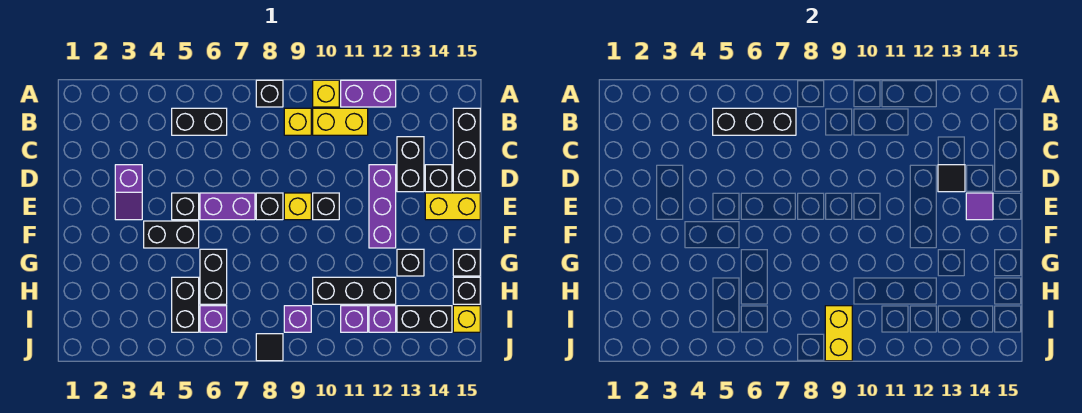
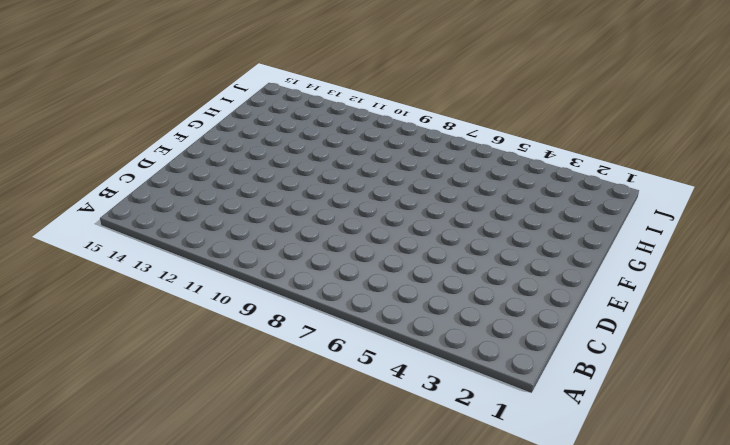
none -> black brick A8 level 1
none -> yellow brick A10 level 1
none -> purple brick A11:A12 level 1
none -> black brick B5:B6 level 1

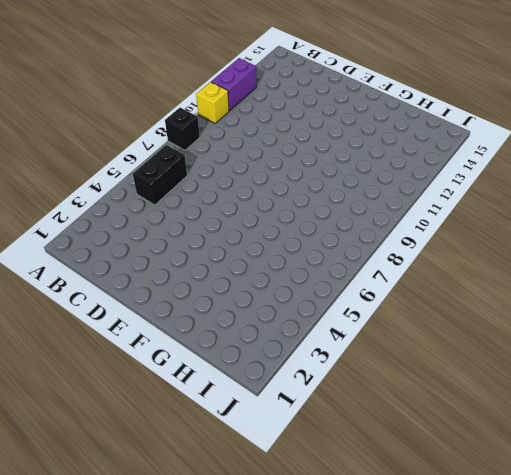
none -> yellow brick B9 level 1
none -> yellow brick B10:B11 level 1
none -> black brick B15:D15 level 1
none -> black brick C13:D13 level 1

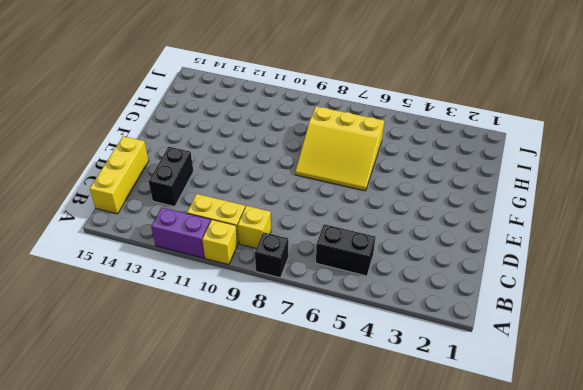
yellow brick B15:D15 level 1 -> black brick B15:D15 level 1
yellow slope F6:H8 level 1 top H -> black brick G6:H6 level 1
none -> purple slope D3:E3 level 1 top D
none -> purple brick D12:F12 level 1
none -> black brick D14 level 1
none -> black brick E5 level 1

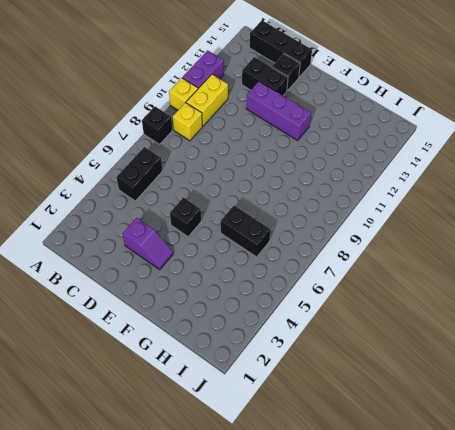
none -> purple brick E6:E7 level 1
none -> black brick E8 level 1
none -> yellow brick E9 level 1
none -> black brick E10 level 1

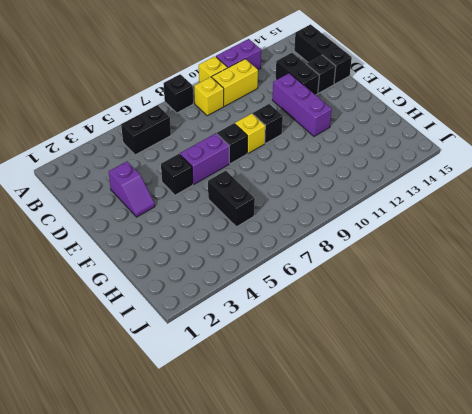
none -> yellow brick E14:E15 level 1
none -> black brick F4:F5 level 1
none -> black brick G13 level 1
none -> black brick G15 level 1

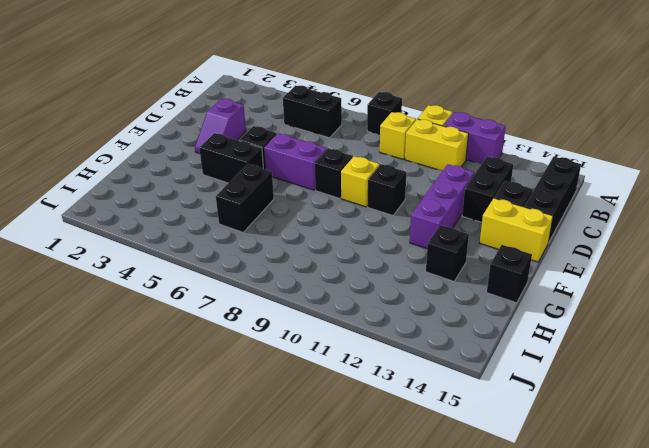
none -> black brick H5:I5 level 1
none -> black brick H10:H12 level 1
none -> black brick H15 level 1
none -> purple brick I6 level 1

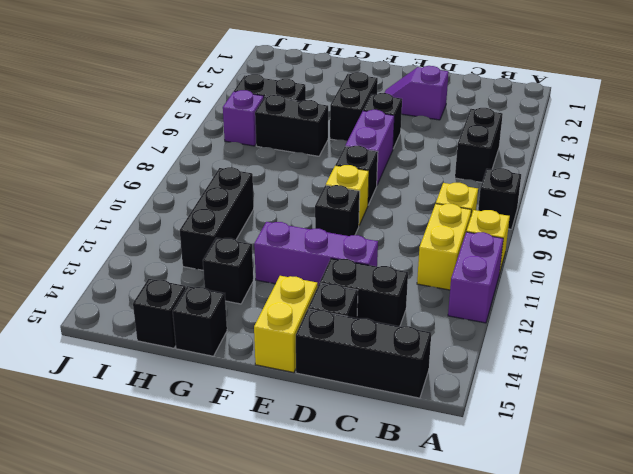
none -> purple brick I9 level 1
none -> purple brick I11 level 1
none -> purple brick I12 level 1
none -> black brick I13:I14 level 1

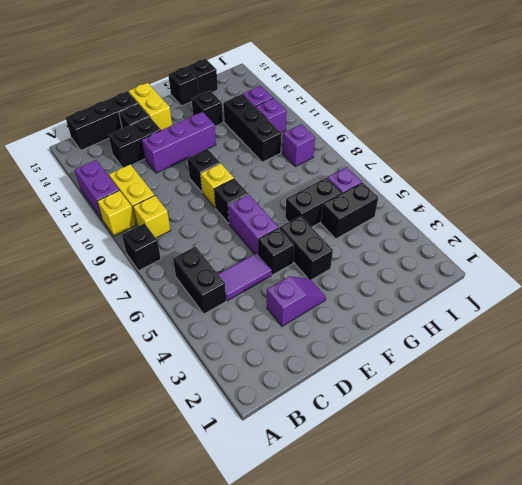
purple tile C5:D5 level 1 -> none
none -> black brick I13:I14 level 1
none -> yellow brick I15 level 1
none -> black tile J8 level 1
none -> black brick B5:B7 level 2

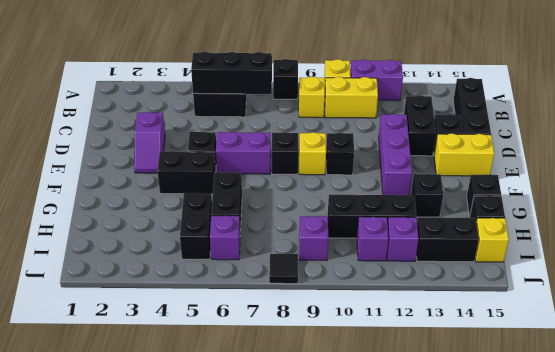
none -> black tile D13 level 2
none -> purple tile E14 level 2
none -> yellow brick I9:J9 level 2

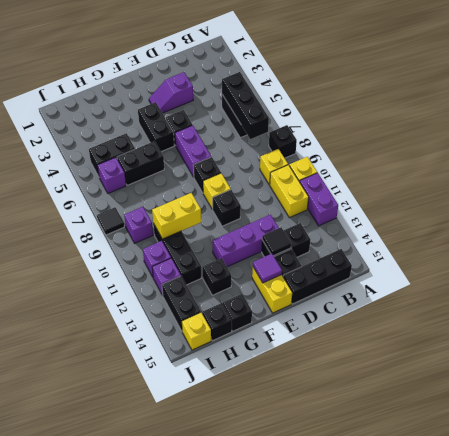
yellow brick G10:H10 level 2 -> yellow brick I9:J9 level 2

